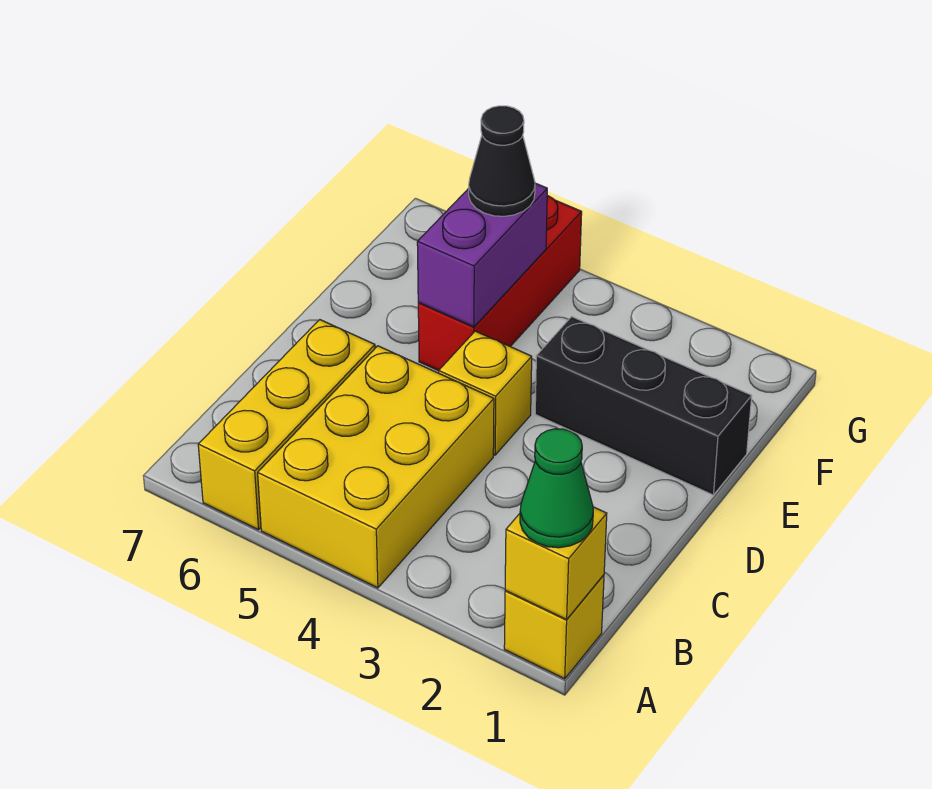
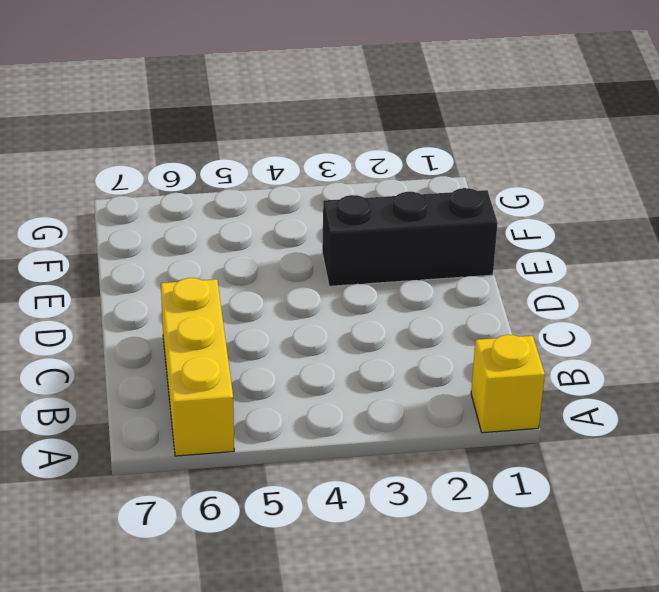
none -> yellow brick A4:C5 level 1
none -> yellow brick D4 level 1

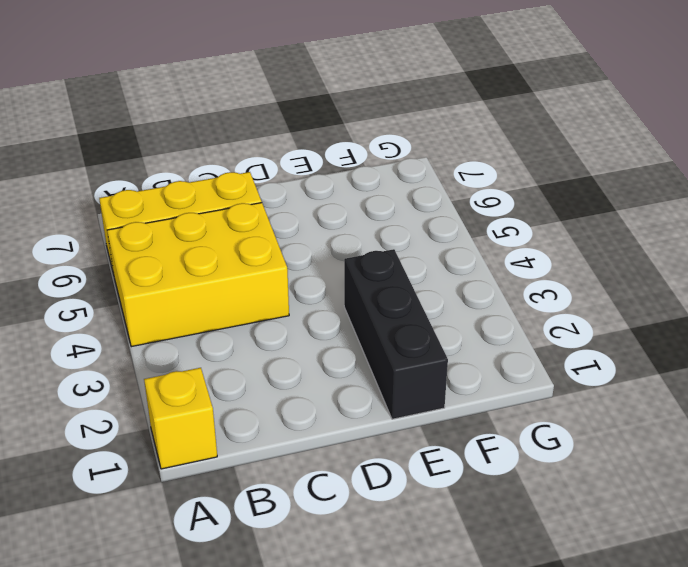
none -> yellow brick D4 level 1
none -> red brick E5:G5 level 1

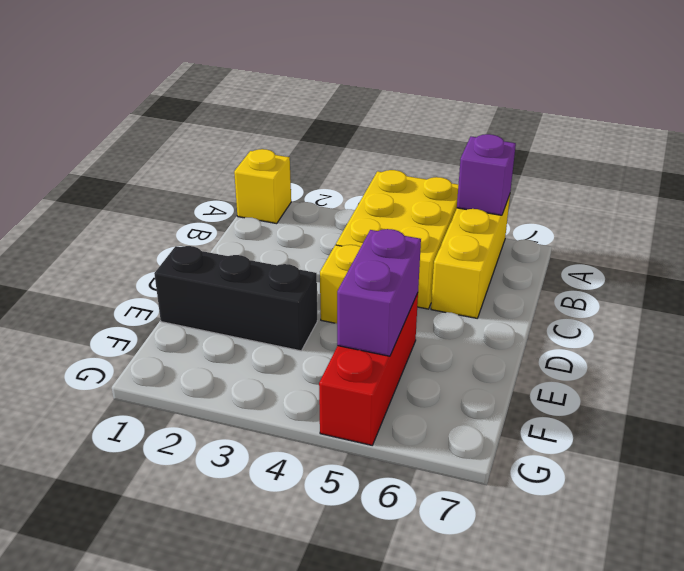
purple brick A6 level 2 -> none
none -> yellow brick A1 level 2
none -> green cone A1 level 3

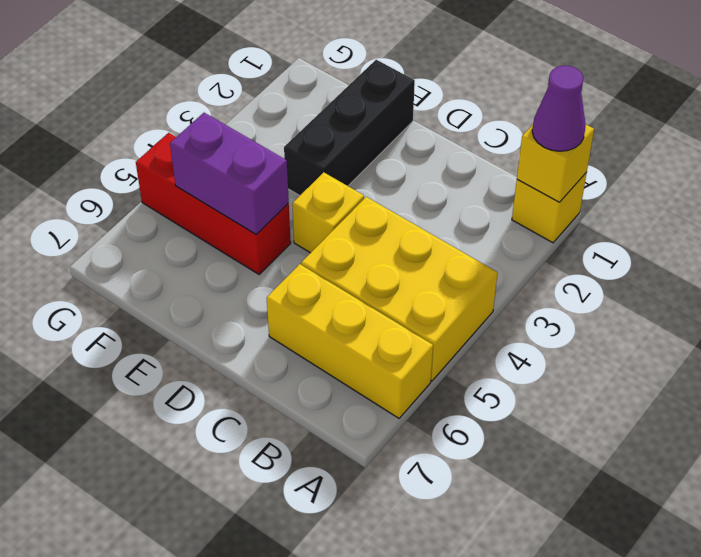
purple cone A1 level 3 -> green cone A1 level 3
none -> black cone F5 level 3

